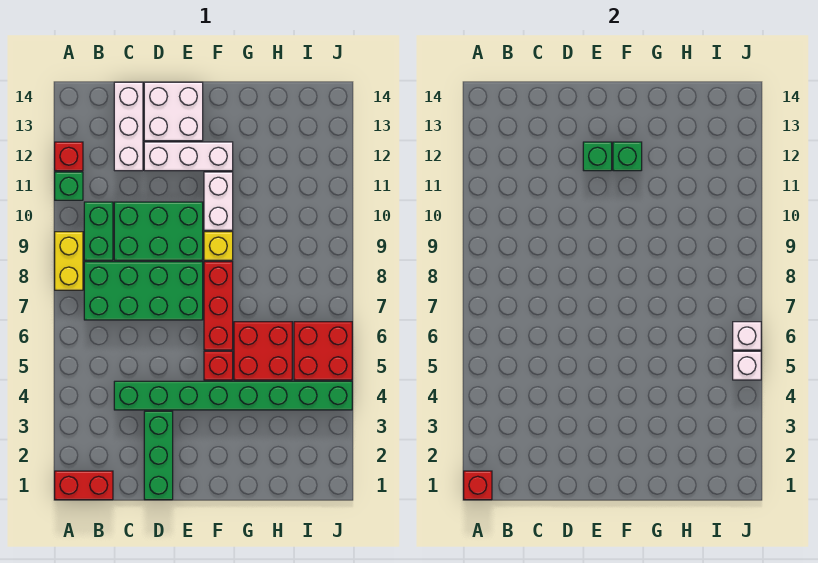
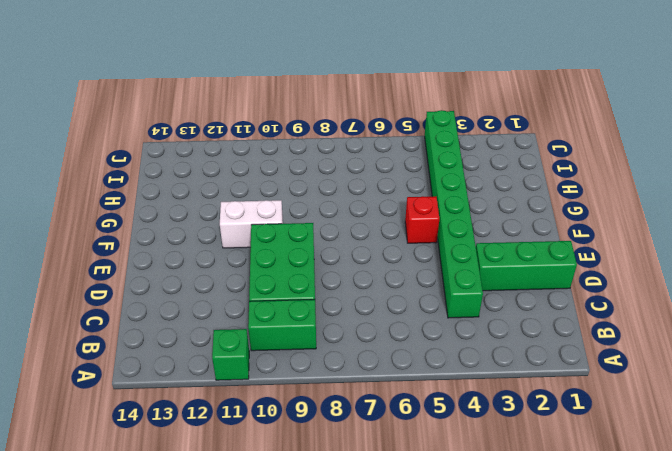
none -> red brick A1:B1 level 1
none -> yellow brick A8:A9 level 1
none -> red brick A12 level 1

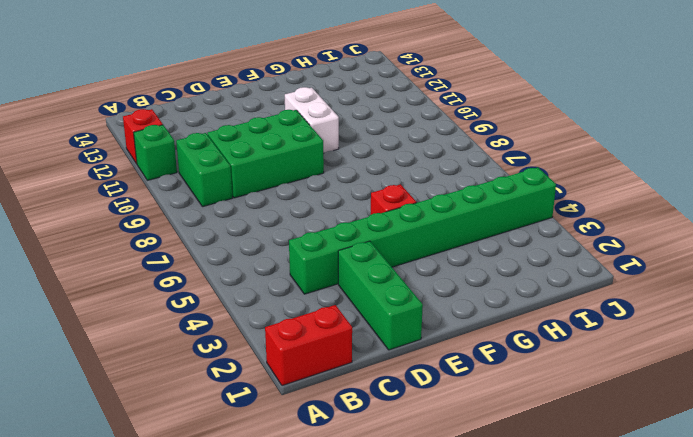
none -> yellow brick A8:A9 level 1
none -> green brick B7:E8 level 1
none -> white brick C12:C14 level 1

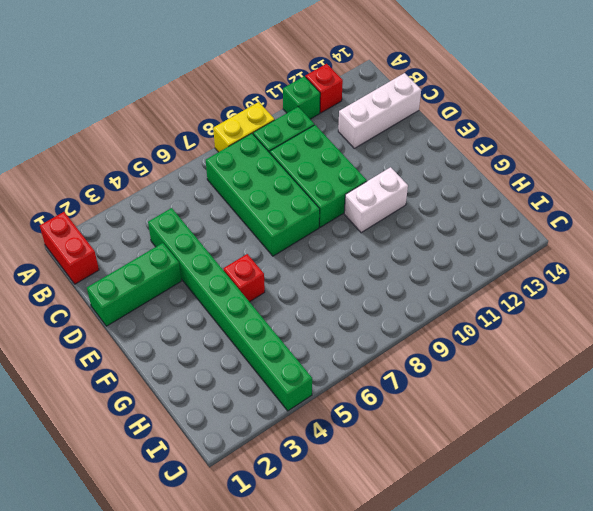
none -> white brick D12:F12 level 1
none -> white brick D13:E14 level 1
none -> red brick F6:F8 level 1

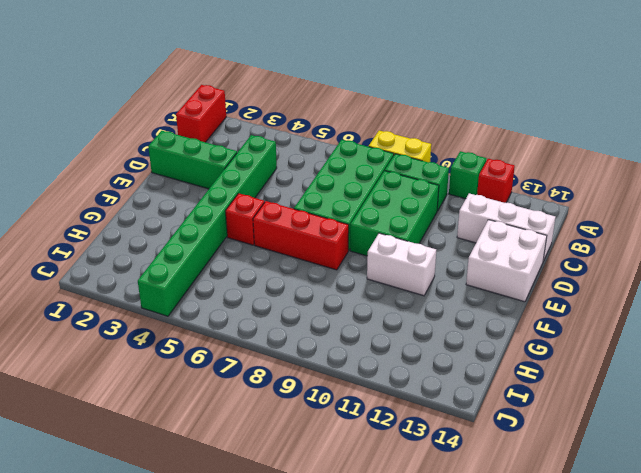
none -> white brick D12:F12 level 1
none -> yellow brick F9 level 1
none -> red brick G5:H6 level 1

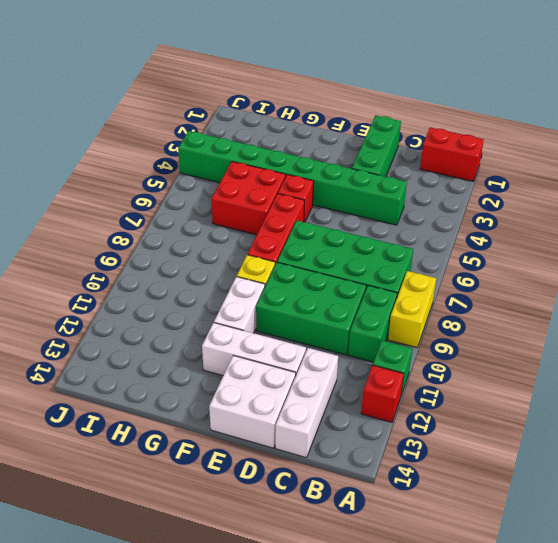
none -> red brick I5:J6 level 1
none -> red brick A1 level 2
none -> green brick E12 level 2

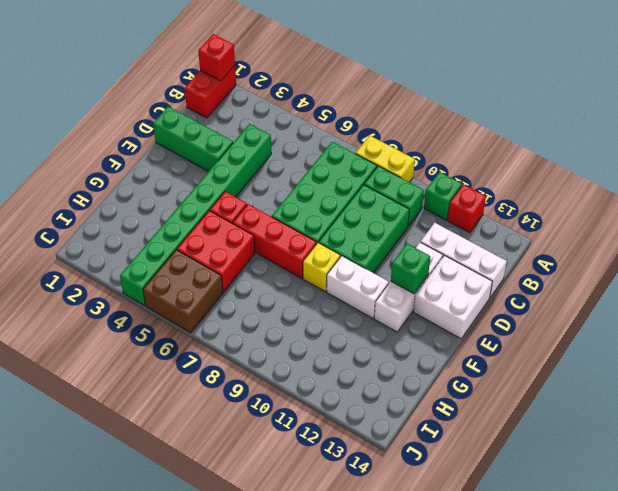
brown brick I5:J6 level 1 -> red brick I5:J6 level 1
none -> green brick F12 level 2
none -> white brick J5 level 2
none -> white brick J6 level 2

